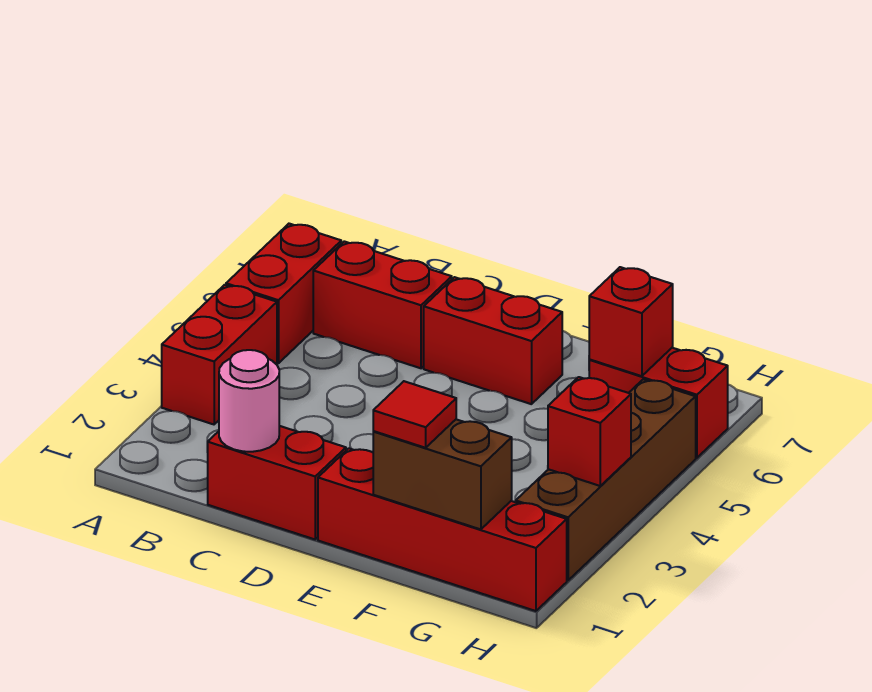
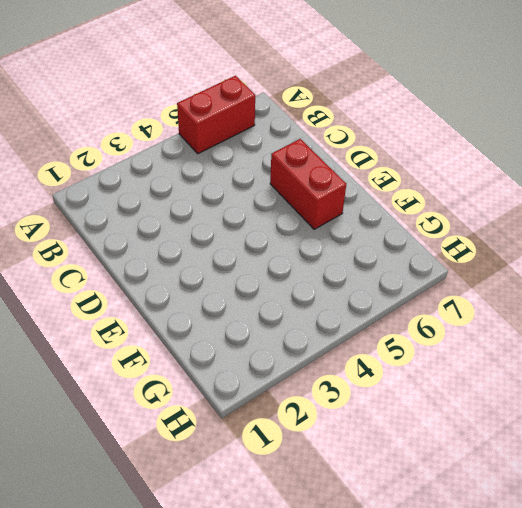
none -> red brick A3:A4 level 1
none -> red brick B6:C6 level 1
none -> red brick C1:D1 level 1

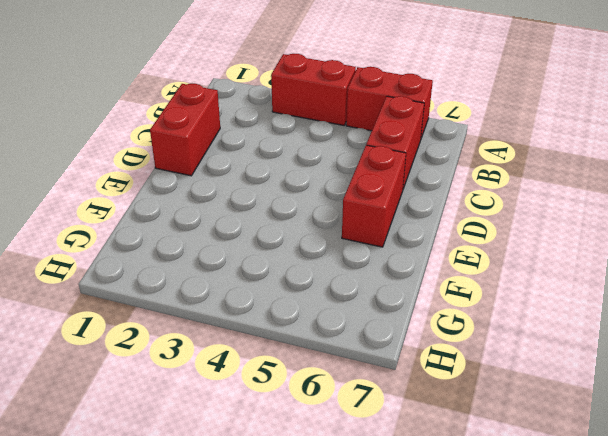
none -> red brick E1:H1 level 1
none -> red brick G6:H6 level 1
none -> brown brick H2:H5 level 1

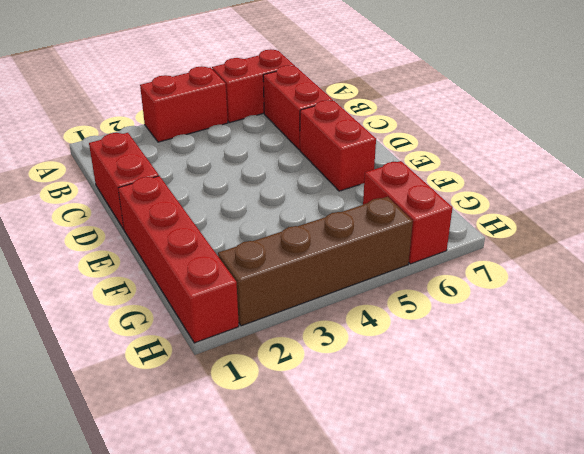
none -> pink round brick C1 level 2
none -> brown brick F1:G1 level 2
none -> red brick G6 level 2

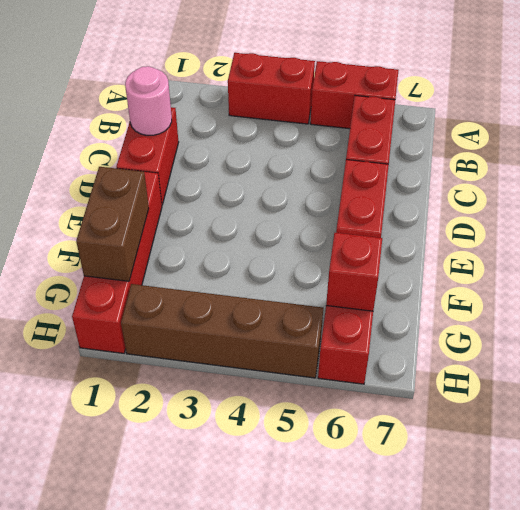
none -> red brick H3 level 2
none -> red tile F1 level 3

